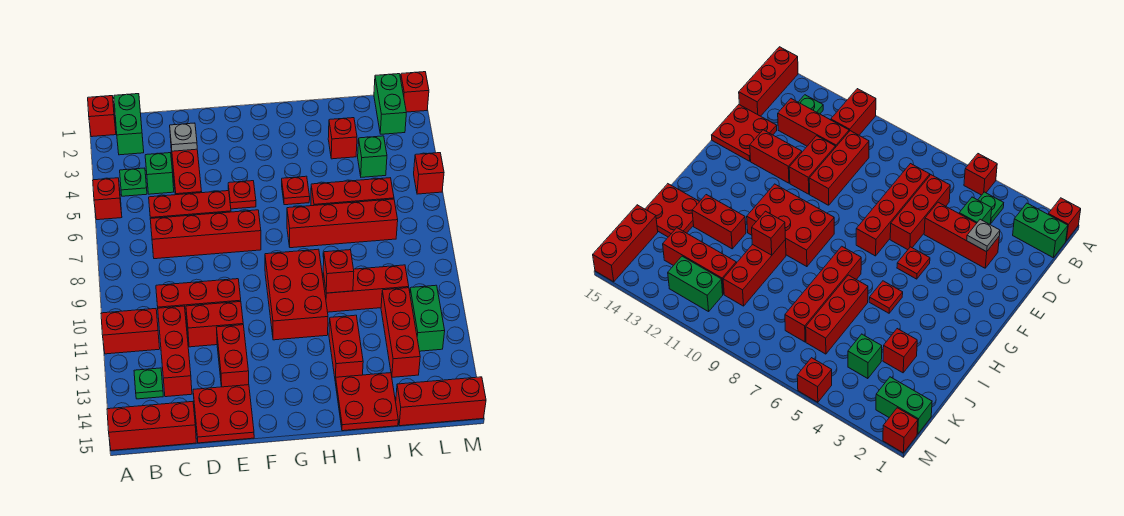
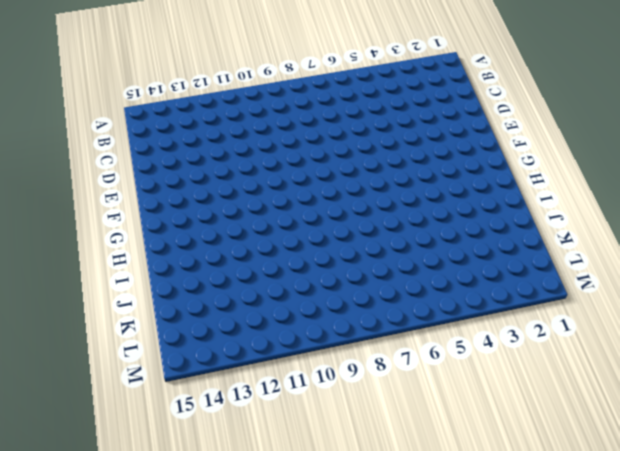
none -> red brick A1 level 1
none -> red brick A5 level 1
none -> red brick A11:B11 level 1
none -> red brick A15:C15 level 1

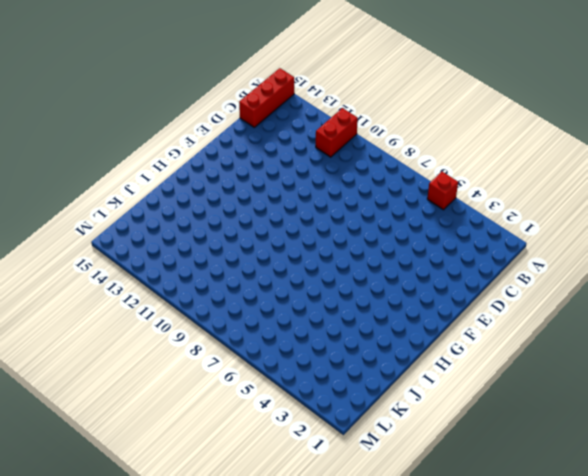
none -> red brick A1 level 1
none -> green brick B1:B2 level 1
none -> green plate B4 level 1
none -> green plate B13 level 1

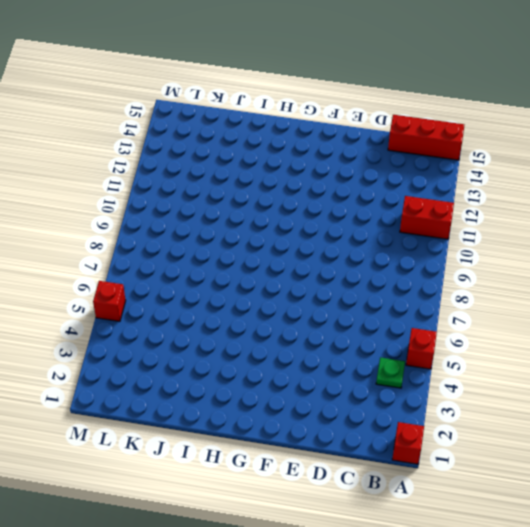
none -> green brick B1:B2 level 1
none -> green plate B13 level 1
none -> green brick C4 level 1
none -> red brick C6:E6 level 1

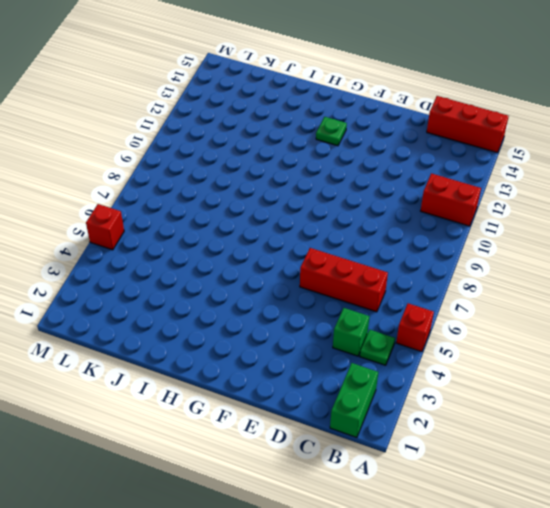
green plate G13 level 1 -> green plate B13 level 1
none -> red brick A1 level 1
none -> red brick C7:F7 level 1
none -> red brick C10:E10 level 1
none -> red brick C11:C13 level 1

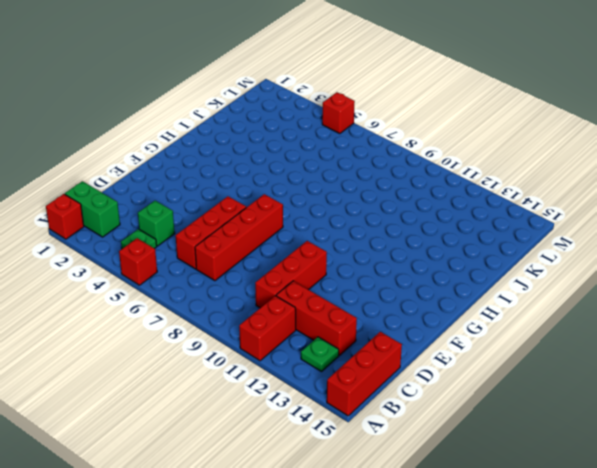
none -> red brick D3:D5 level 1
none -> red brick D11:E11 level 1
none -> red plate D14:E15 level 1
none -> red brick E12:E13 level 1

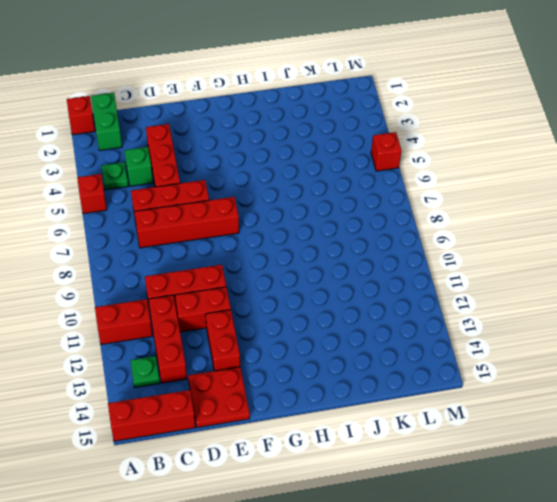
none -> red plate F5 level 1
none -> red brick G9:H11 level 1
none -> red plate H5 level 1
none -> red brick H7:K7 level 1

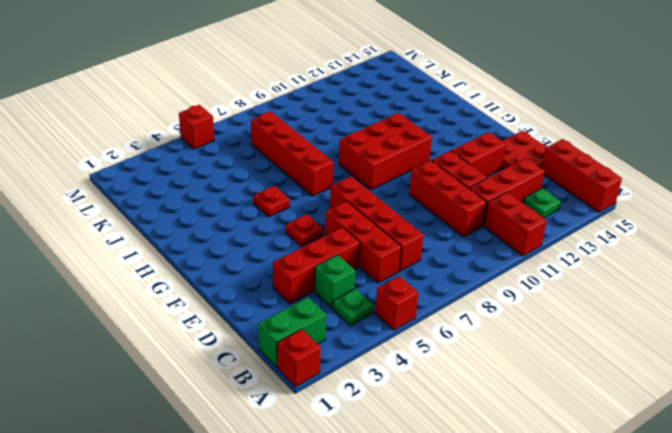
none -> red brick I6:K6 level 1
none -> red brick I10:K10 level 1
none -> red brick I12:I13 level 1
none -> red plate I14:J15 level 1

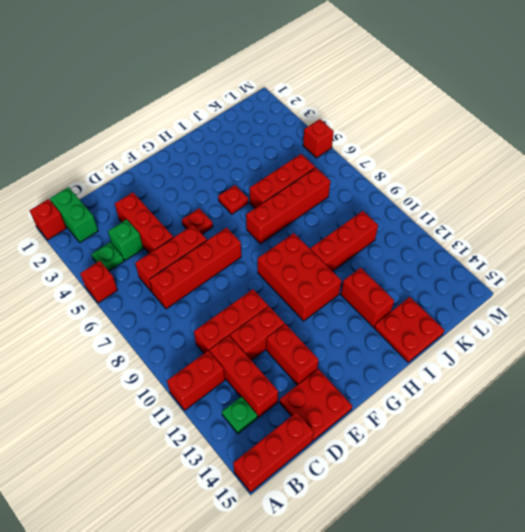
none -> red brick J3 level 1
none -> green brick K4 level 1
none -> red brick K11:K13 level 1
none -> red brick K15:M15 level 1

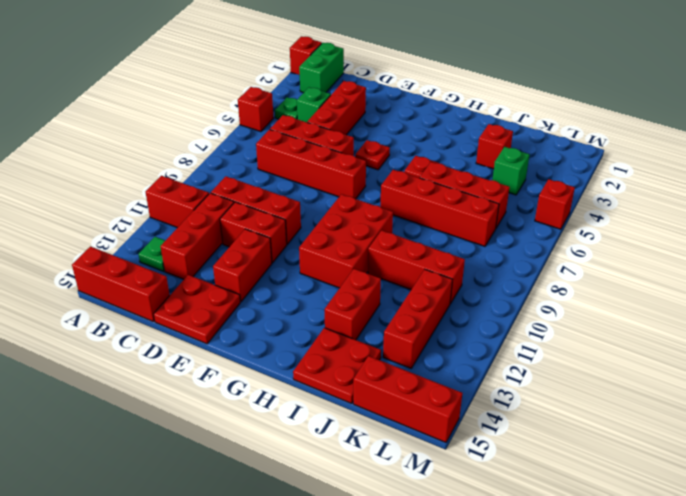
none -> green brick L1:L2 level 1
none -> green brick L11:L12 level 1
none -> red brick M1 level 1
none -> grey plate D3 level 2

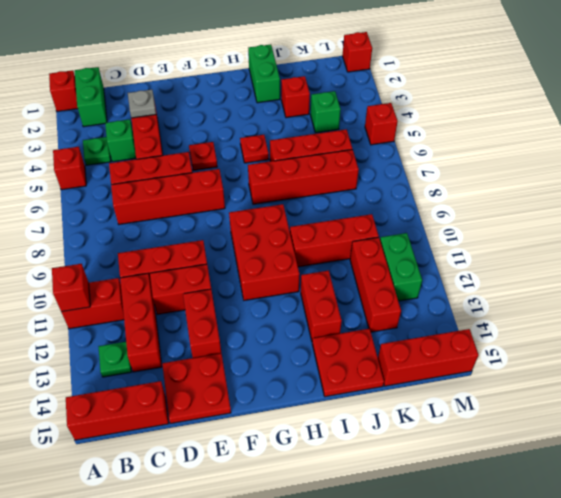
red brick A11 level 2 -> red brick I10 level 2
green brick I1:I2 level 1 -> green brick L1:L2 level 1

